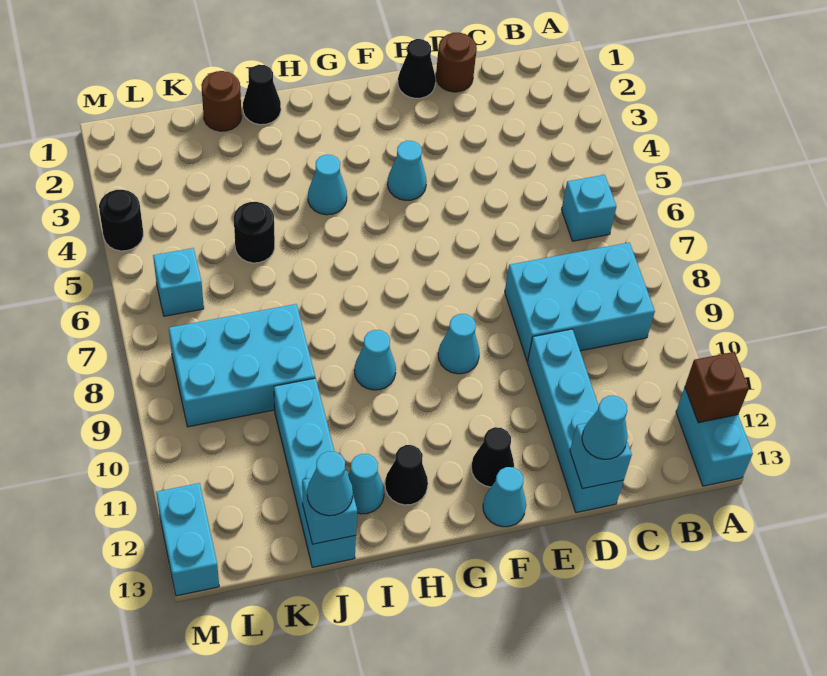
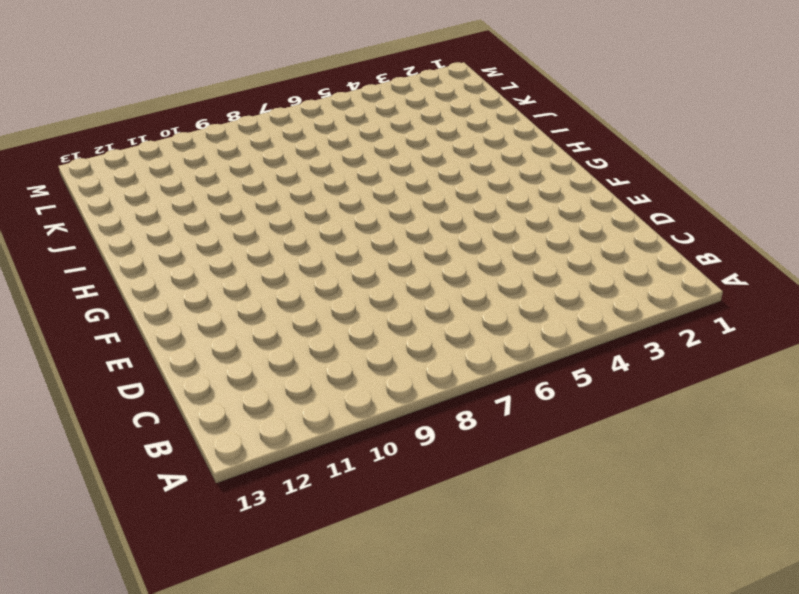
none -> cyan brick A12:A13 level 1
none -> cyan brick B6 level 1
none -> cyan brick B8:D9 level 1

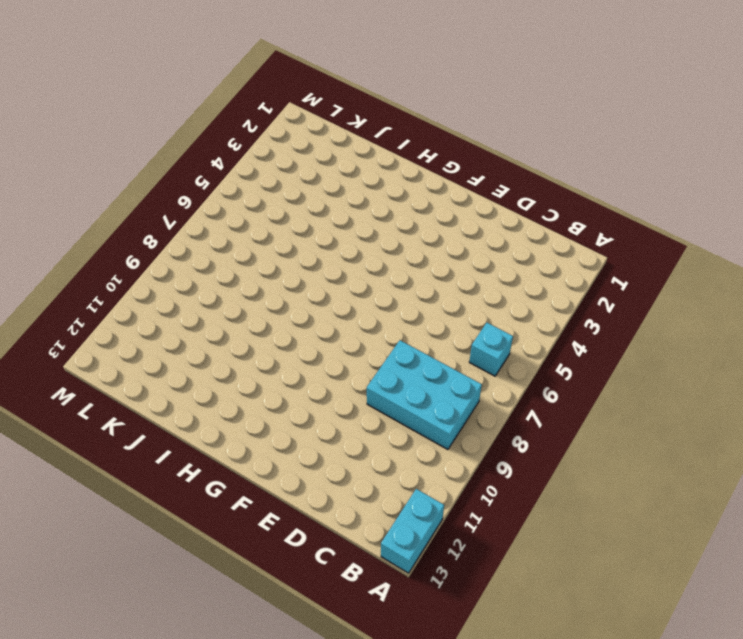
none -> brown round brick D1 level 1
none -> cyan brick D10:D13 level 1
none -> black cone E1 level 1

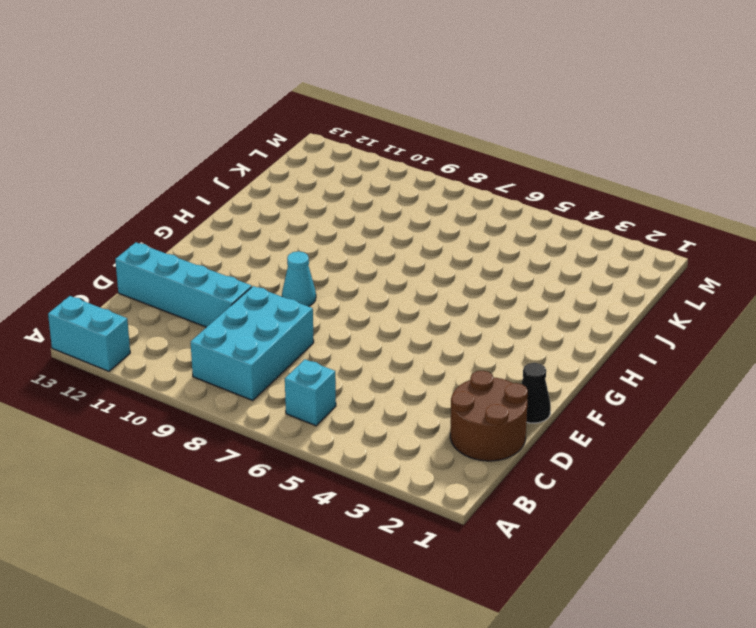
brown round brick C1:D2 level 1 -> brown round brick D1 level 1
none -> cyan cone F4 level 1
none -> black cone F12 level 1
none -> cyan cone F13 level 1

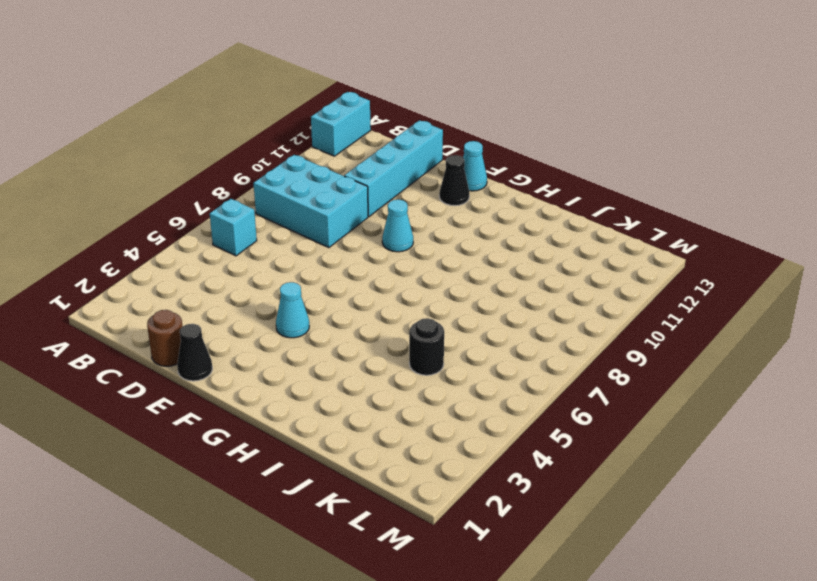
none -> cyan cone H4 level 1
none -> cyan cone H9 level 1
none -> black cone H12 level 1

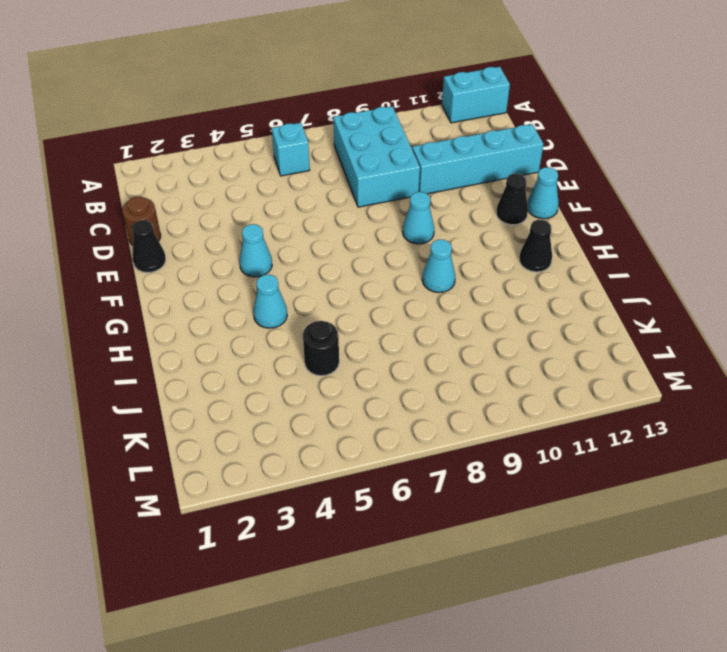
none -> black cone I1 level 1
none -> cyan cone I12 level 1
none -> brown round brick J1 level 1

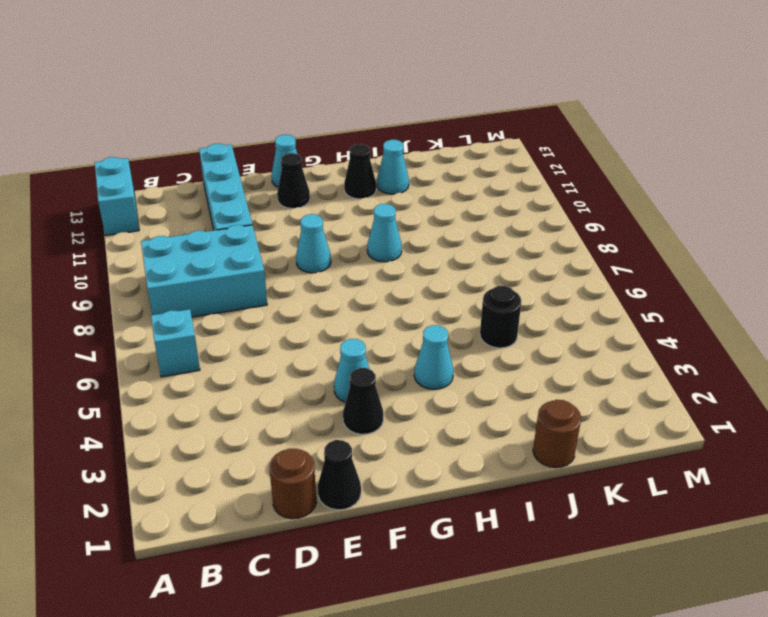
black cone F3 level 1 -> black cone I1 level 1
none -> cyan brick J8:L9 level 1
none -> cyan brick J10:J13 level 1
none -> cyan brick L6 level 1

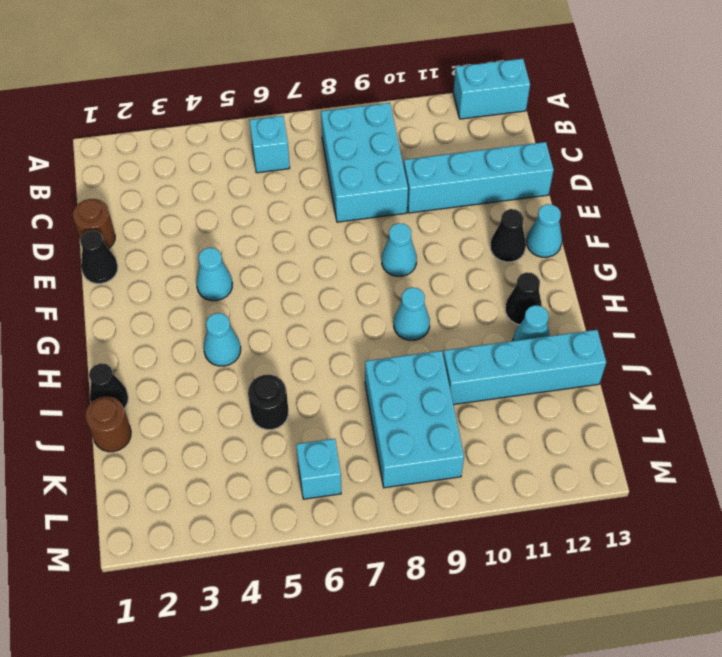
none -> black round brick M4 level 1
none -> cyan brick M12:M13 level 1
none -> brown brick A12 level 2

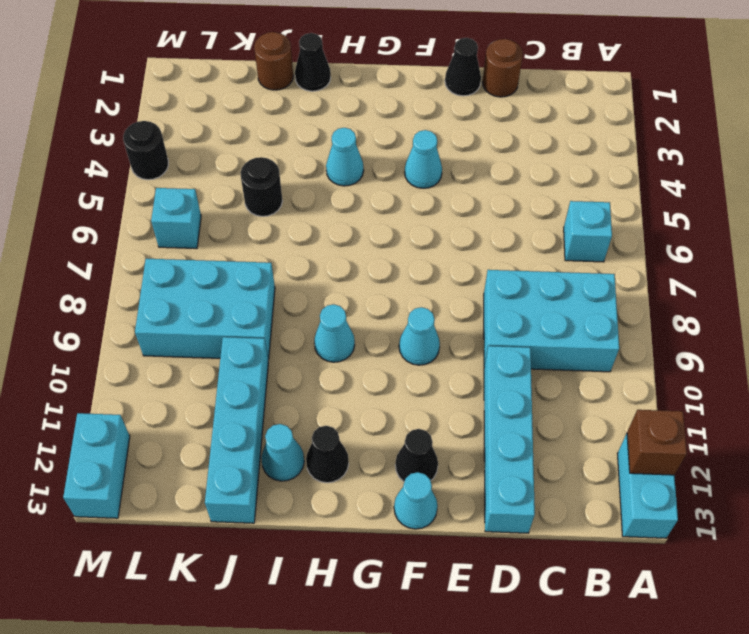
none -> cyan brick D13 level 2
none -> cyan brick J13 level 2
none -> cyan cone D13 level 3

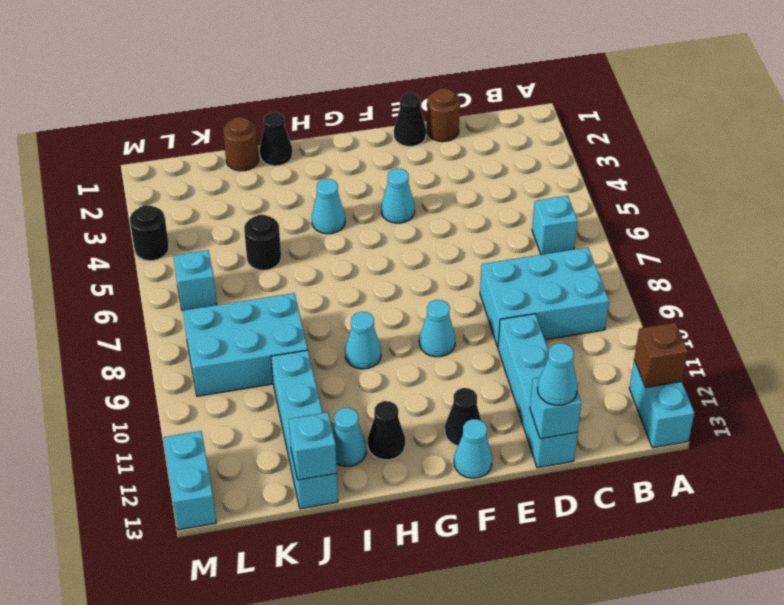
none -> cyan cone J13 level 3

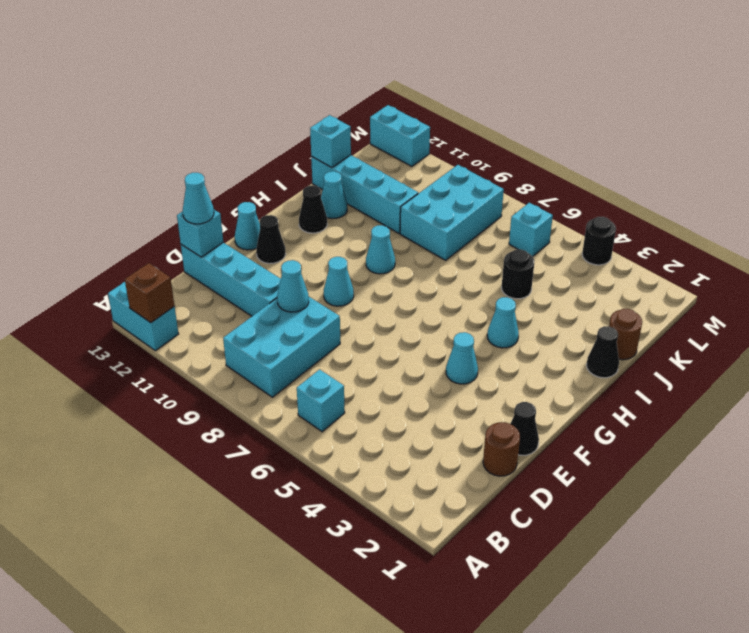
cyan cone D9 level 2 -> cyan cone J13 level 3

